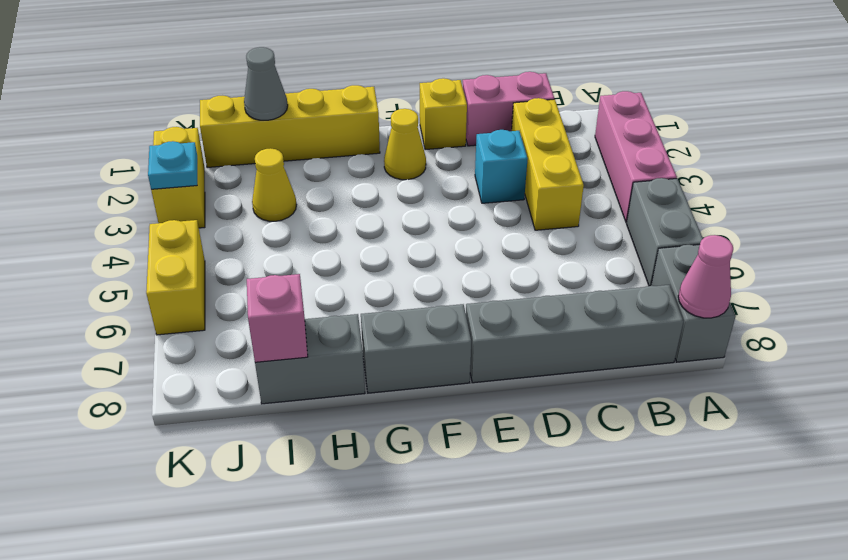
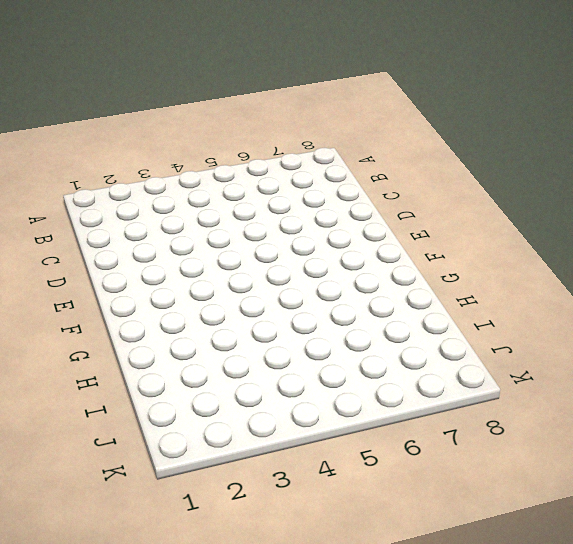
none -> pink brick A2:A4 level 1
none -> grey brick A5:A6 level 1
none -> grey brick A7:A8 level 1

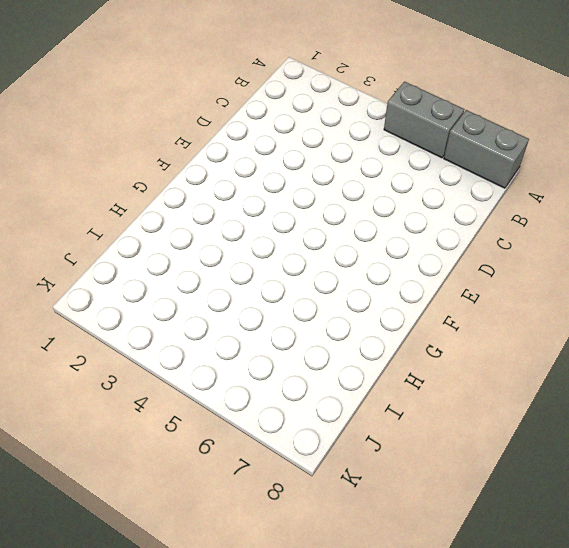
none -> pink brick A2:A4 level 1
none -> grey brick B8:E8 level 1
none -> pink brick C1:D1 level 1

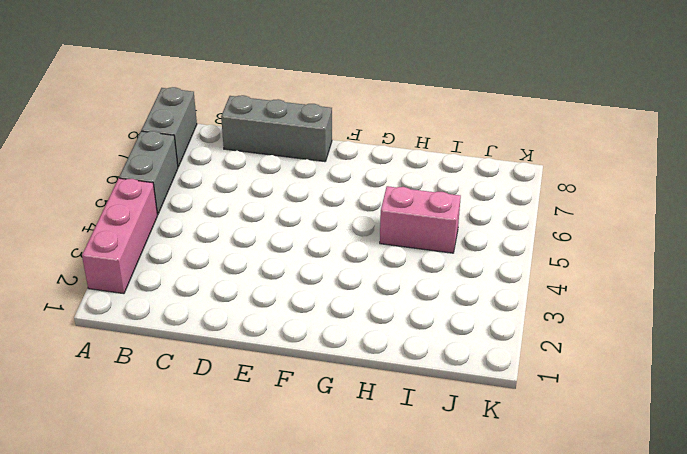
grey brick C8:E8 level 1 -> grey brick B8:E8 level 1
pink brick H5:I5 level 1 -> pink brick C1:D1 level 1
none -> yellow brick C2:C4 level 1
none -> cyan brick D3 level 1
none -> yellow brick E1 level 1

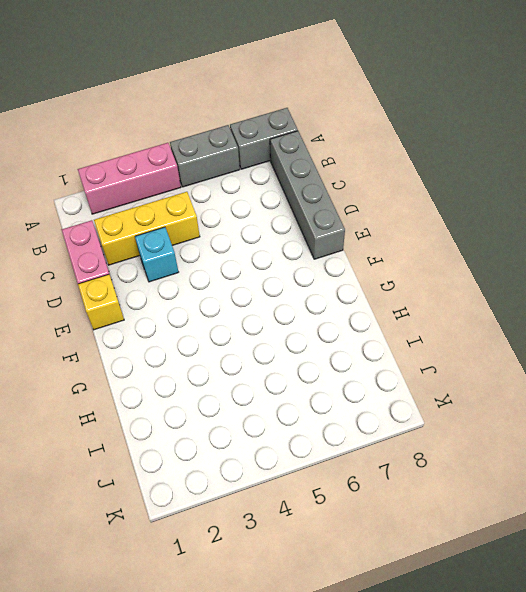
none -> yellow cone F2 level 1
none -> grey brick F8:G8 level 1
none -> yellow brick G1:J1 level 1

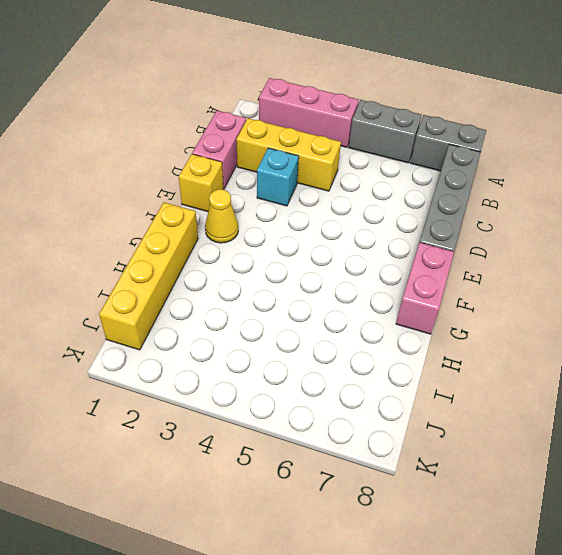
pink brick F8:G8 level 1 -> grey brick F8:G8 level 1
none -> grey brick H8:I8 level 1
none -> yellow cone I3 level 1
none -> yellow brick K2:K3 level 1

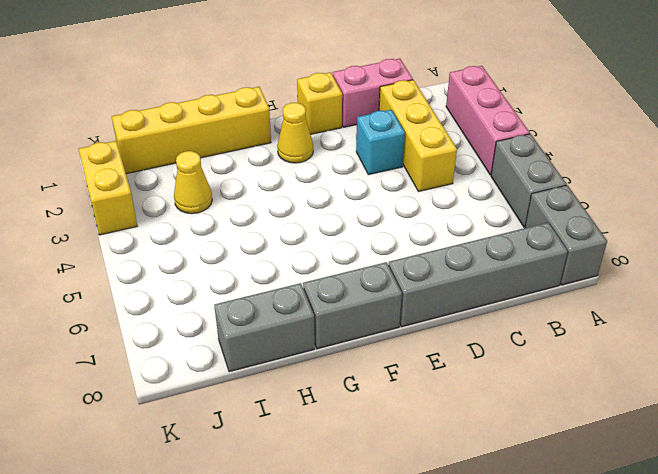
none -> yellow brick K5:K6 level 1
none -> pink cone A8 level 2
none -> grey cone I1 level 2

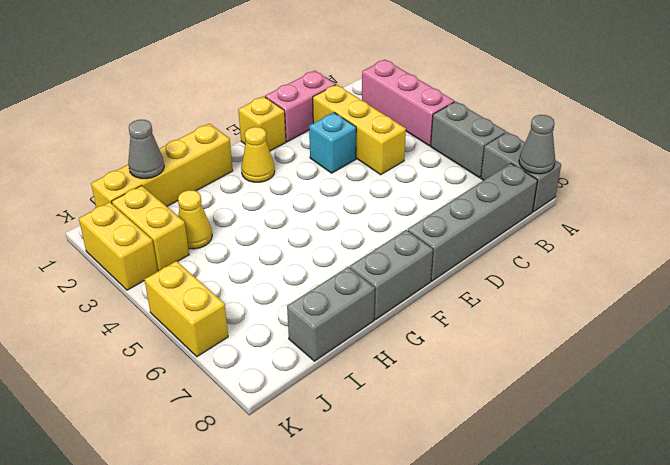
grey cone A8 level 2 -> pink cone A8 level 2
yellow brick J2:J3 level 1 -> none
none -> pink brick I8 level 2
none -> cyan plate K3 level 2

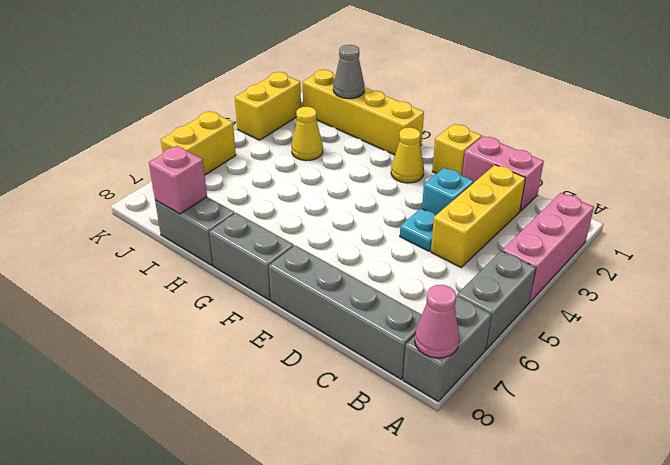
cyan plate D4 level 1 -> cyan plate K3 level 2

